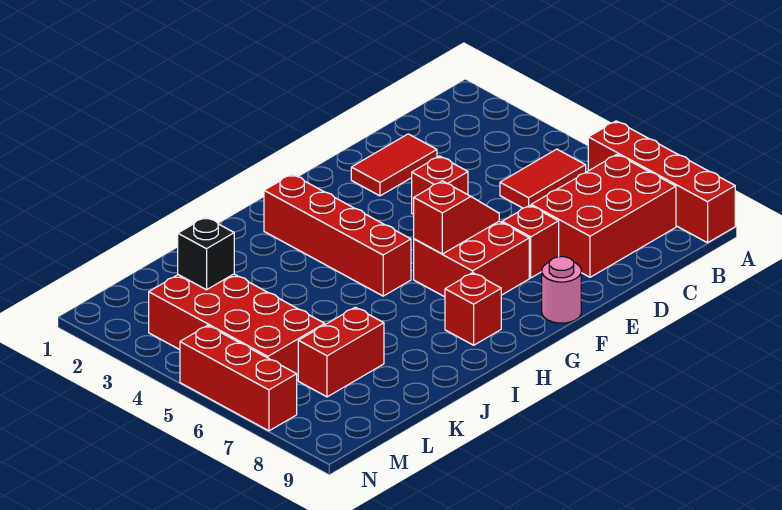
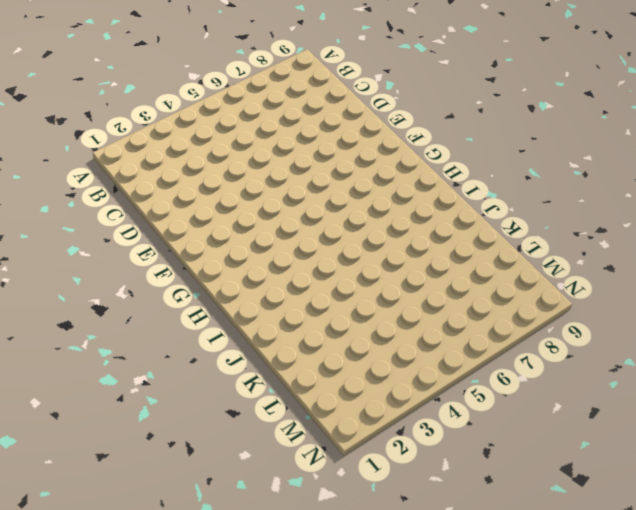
none -> red brick A6:A9 level 1
none -> red tile B5:C5 level 1
none -> red brick B7:D8 level 1

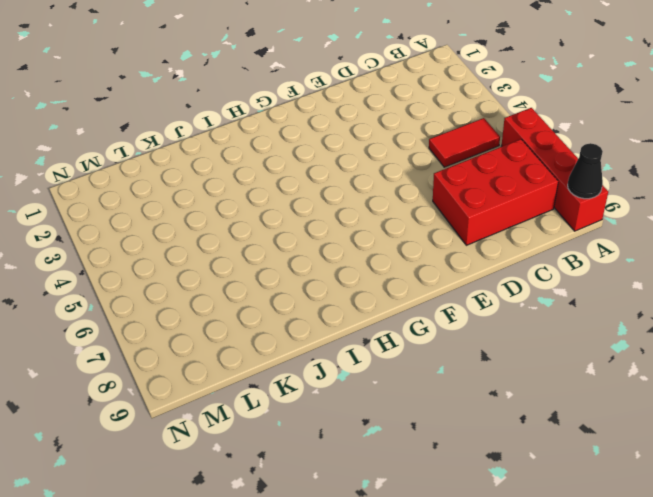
black cone A9 level 2 -> none
none -> red tile D2:E2 level 1
none -> red brick E4 level 1
none -> red brick E7 level 1

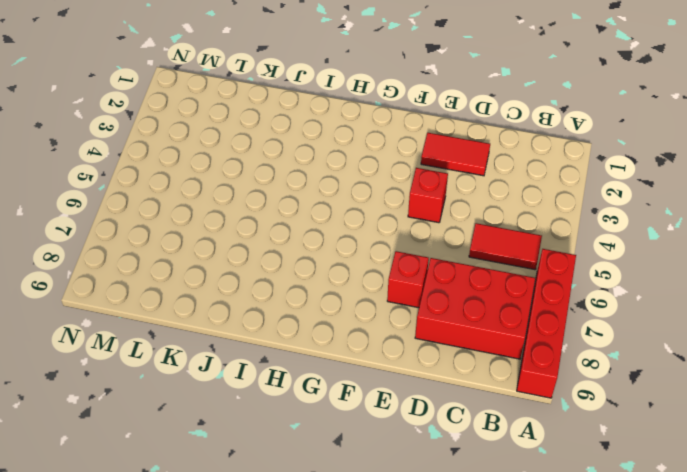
none -> red brick F6:G7 level 1
none -> pink round brick F9 level 1
none -> red brick H2:H5 level 1

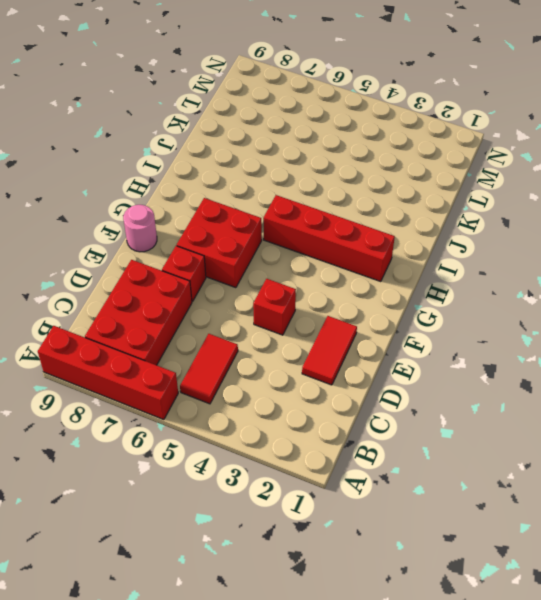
none -> red brick H8 level 1
none -> red brick K7:L7 level 1
none -> red brick L3:M6 level 1

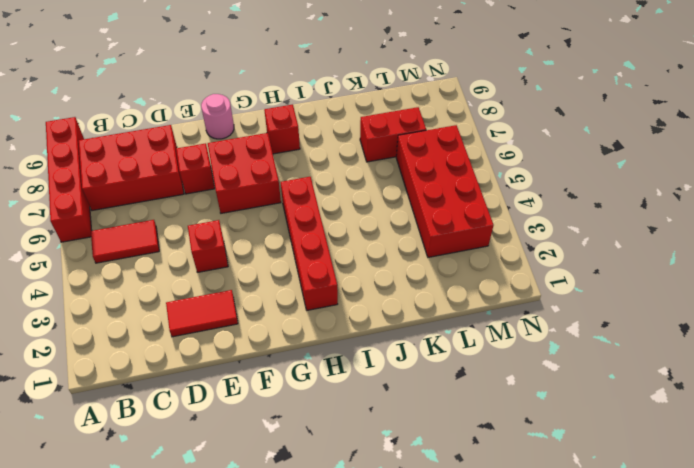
none -> red brick N5:N7 level 1
none -> red slope F6:G6 level 2 top G
none -> black brick L3 level 2

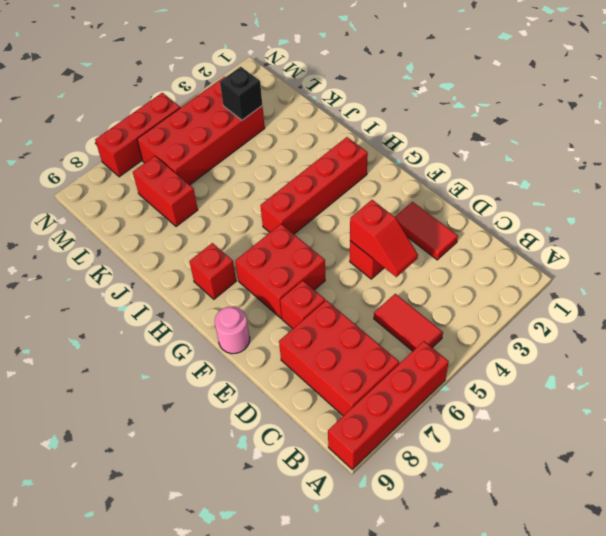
red slope D4:E4 level 2 top E -> red slope F6:G6 level 2 top G

